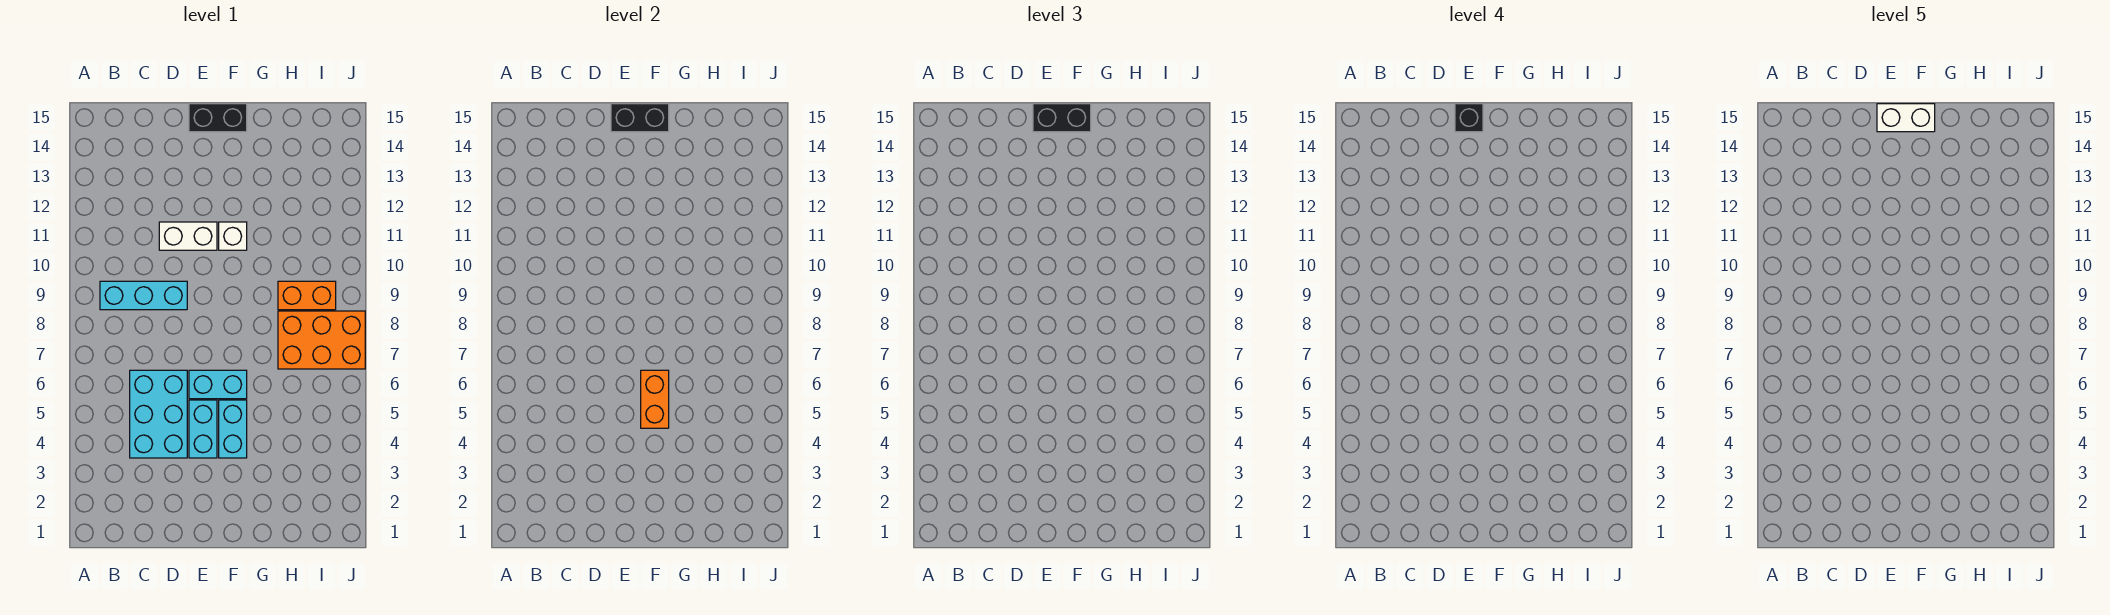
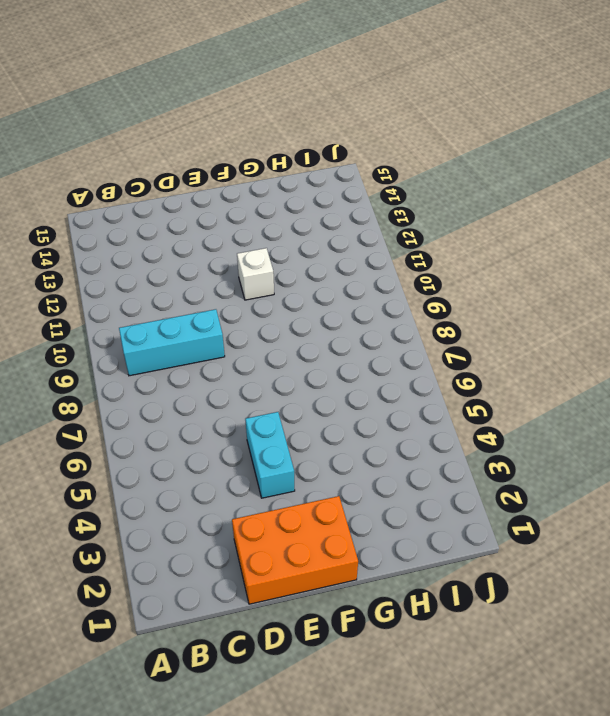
orange brick D1:F2 level 1 -> orange brick H7:J8 level 1
none -> cyan brick C4:D6 level 1
none -> white brick D11:E11 level 1
none -> cyan brick E6:F6 level 1

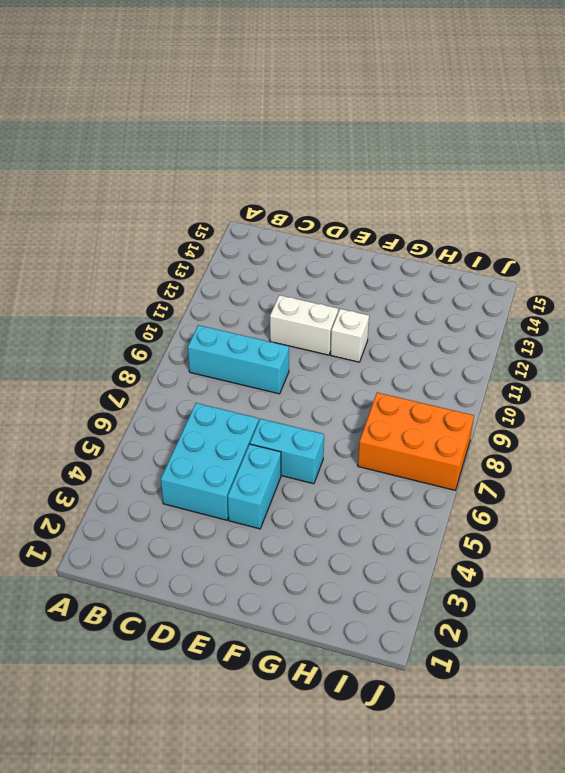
none -> black brick E15:F15 level 1
none -> cyan brick F4:F5 level 1
none -> orange brick H9:I9 level 1

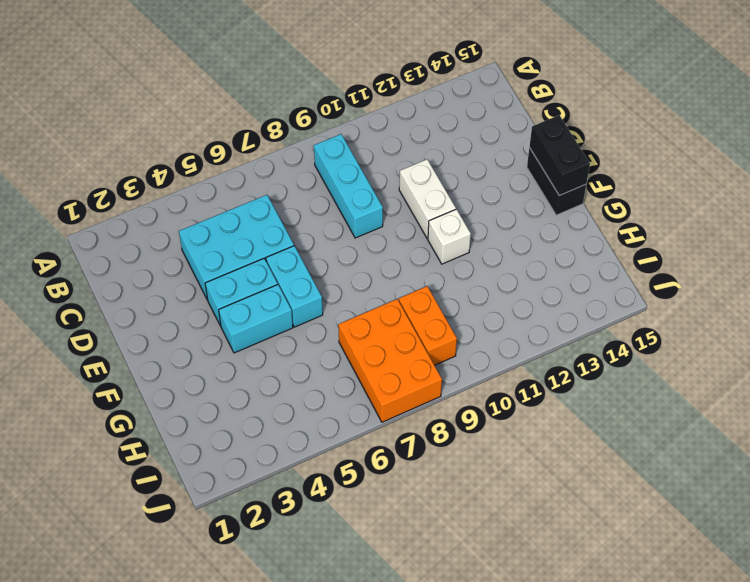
none -> orange brick F5:F6 level 2
none -> black brick E15:F15 level 3
none -> black brick E15 level 4

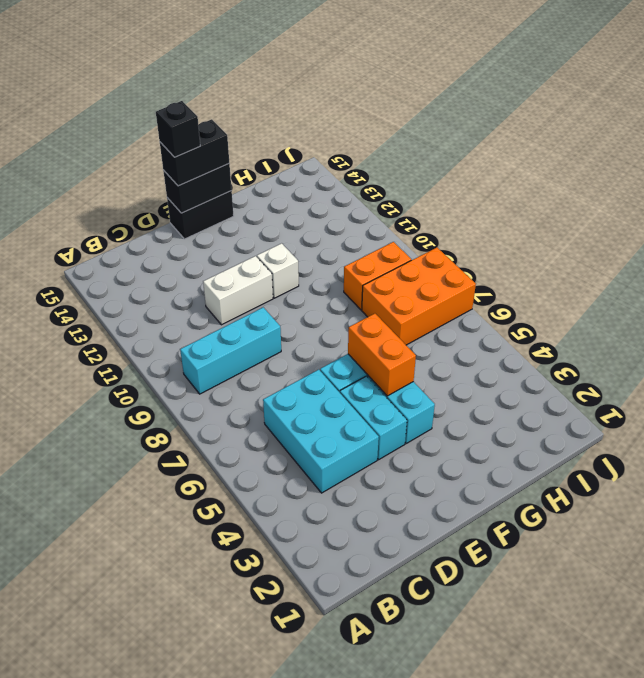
none -> white brick E15:F15 level 5

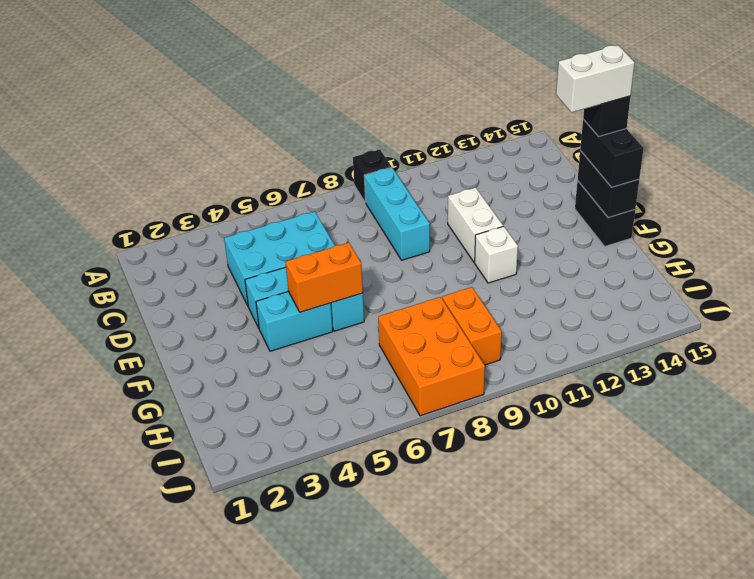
black brick A9 level 1 -> none
white brick E14:E15 level 5 -> white brick E15:F15 level 5

